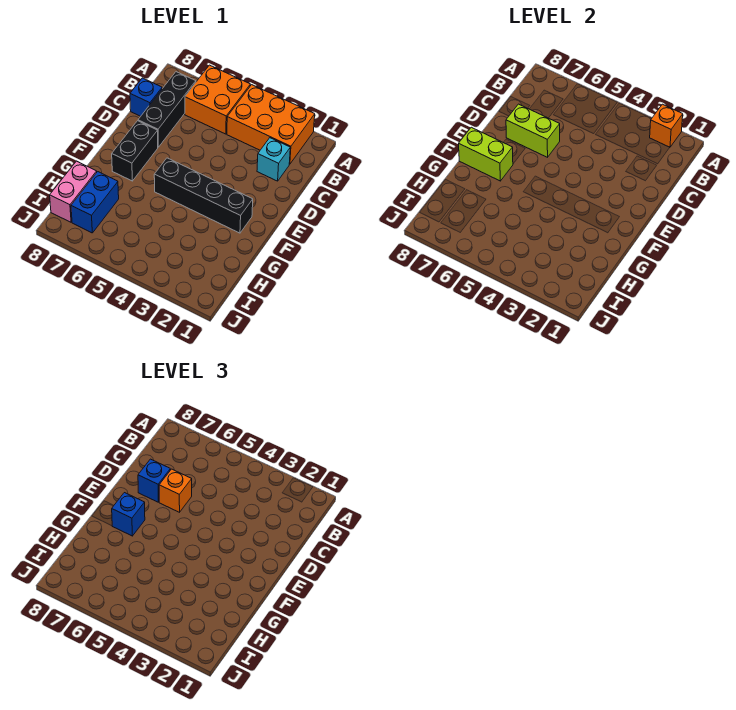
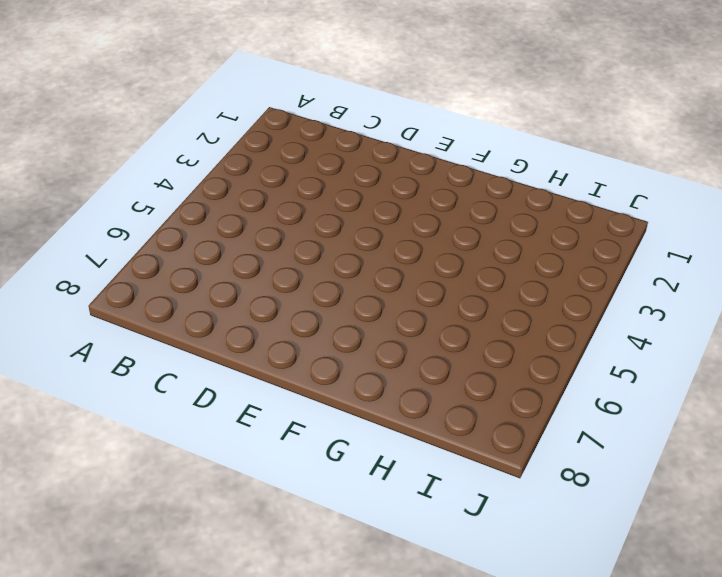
none -> orange brick A2:B4 level 1
none -> orange brick A5:B6 level 1
none -> black brick B7:D7 level 1

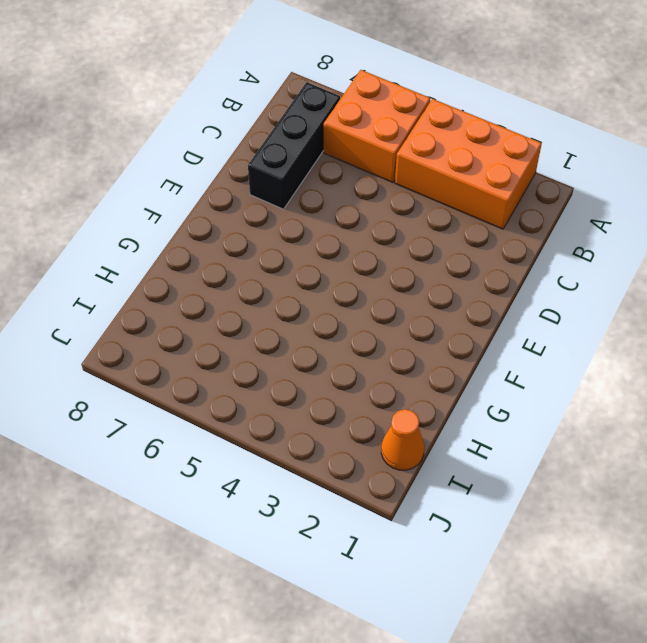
orange cone I1 level 1 -> none
none -> cyan brick C2 level 1
none -> blue brick C8 level 1
none -> black brick E7:F7 level 1

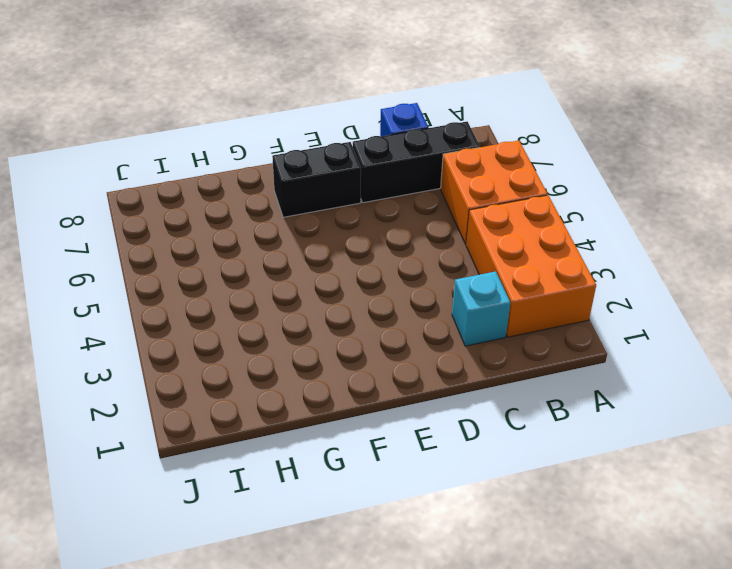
none -> black brick F2:F5 level 1
none -> blue brick H7:I7 level 1
none -> pink brick H8:I8 level 1

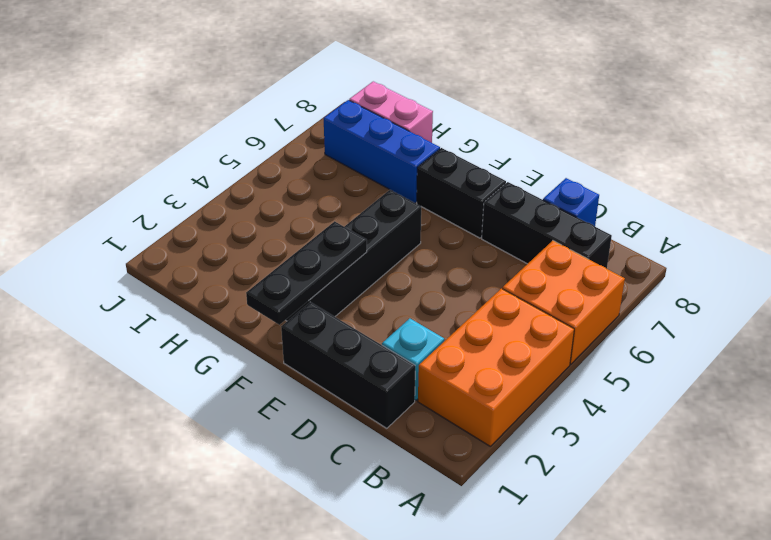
black brick C1:E1 level 1 -> none
black plate F1:F3 level 2 -> none
blue brick G7:I7 level 1 -> blue brick H7:I7 level 1
none -> orange brick A2 level 2
none -> lime brick D6:D7 level 2
none -> lime brick F7:F8 level 2

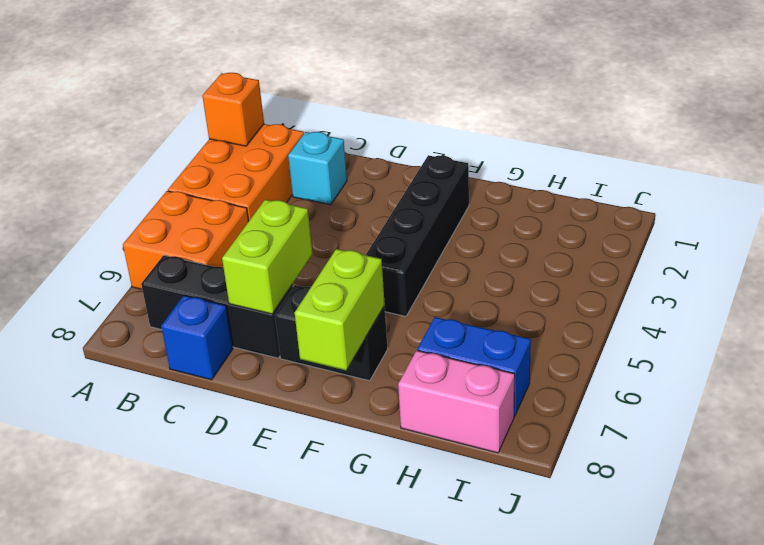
none -> orange brick D6 level 3
none -> blue brick D7 level 3
none -> blue brick F7 level 3

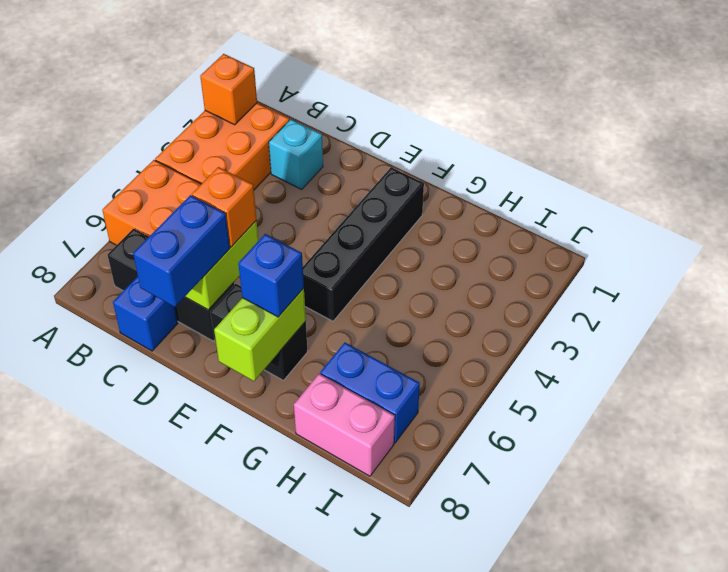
blue brick D7:D8 level 3 -> blue brick D7 level 3

